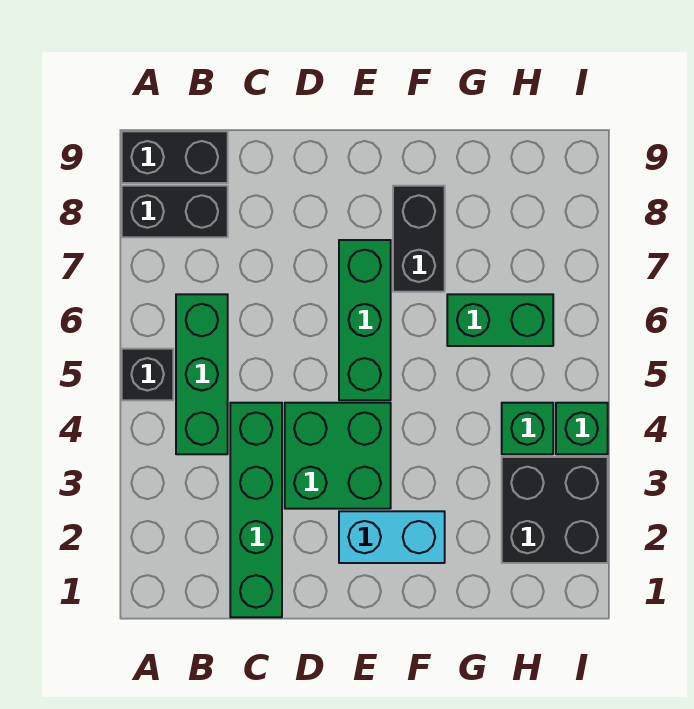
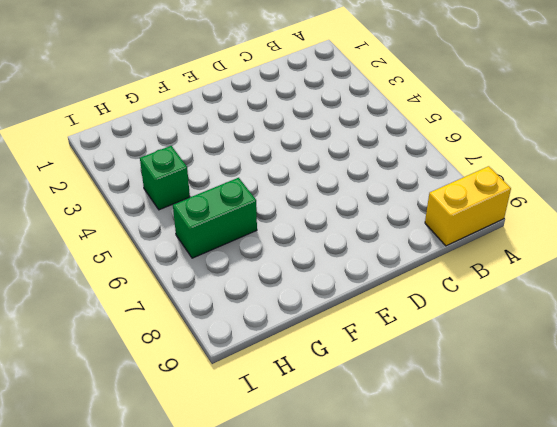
yellow brick A9:B9 level 1 -> black brick A9:B9 level 1
none -> black brick A5 level 1
none -> black brick A8:B8 level 1
none -> green brick B4:B6 level 1

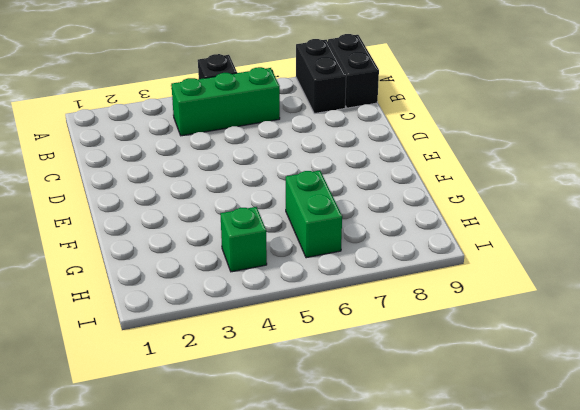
none -> green brick C1:C4 level 1
none -> green brick D3:E4 level 1
none -> cyan brick E2:F2 level 1

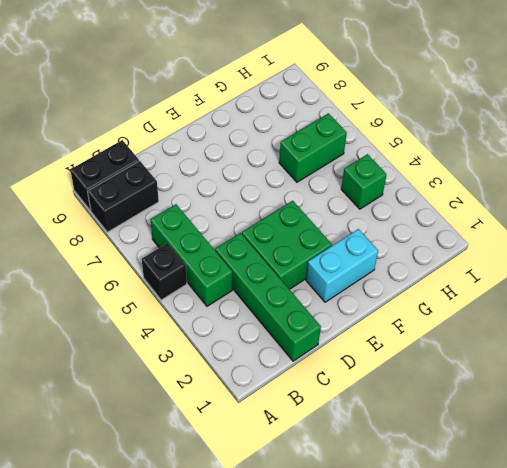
none -> green brick E5:E7 level 1
none -> black brick F7:F8 level 1
none -> black brick H2:I3 level 1

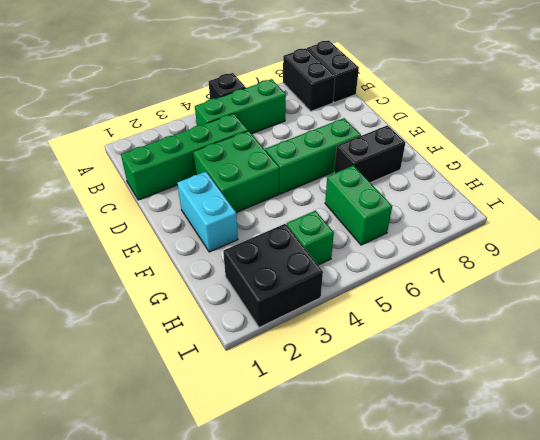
none -> green brick I4 level 1

